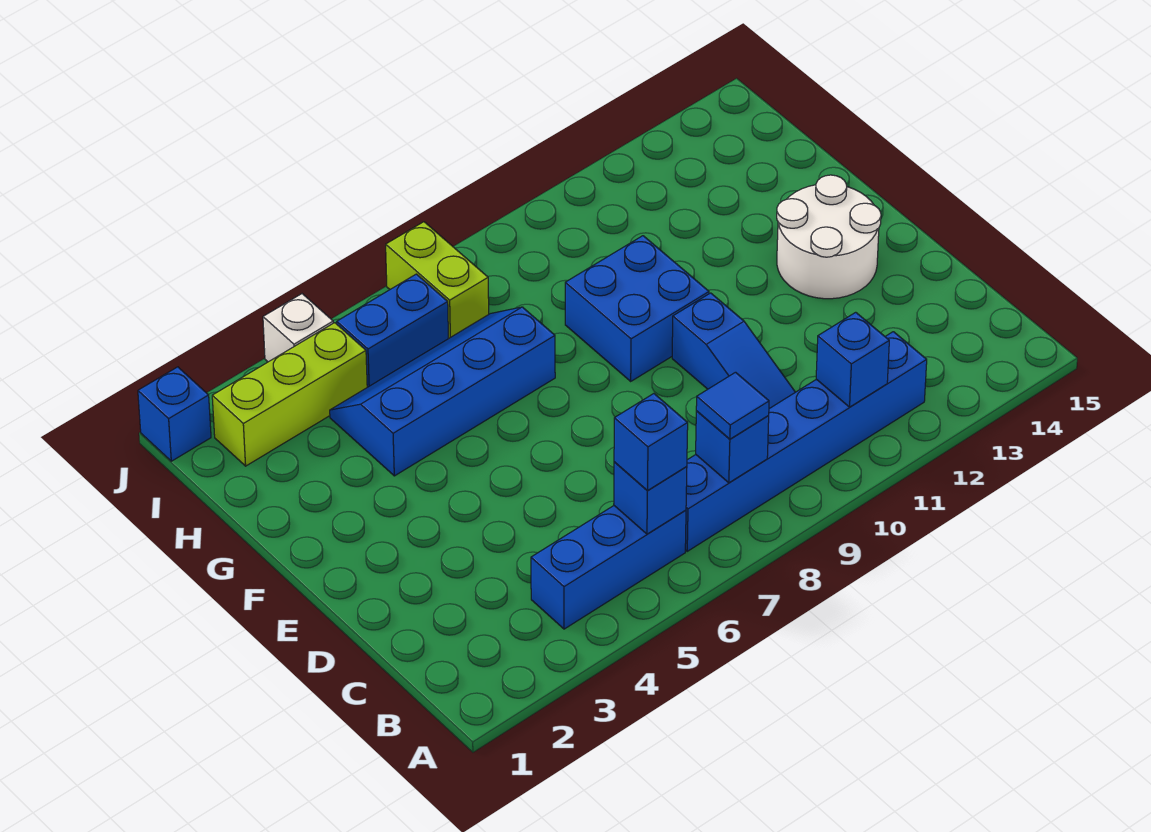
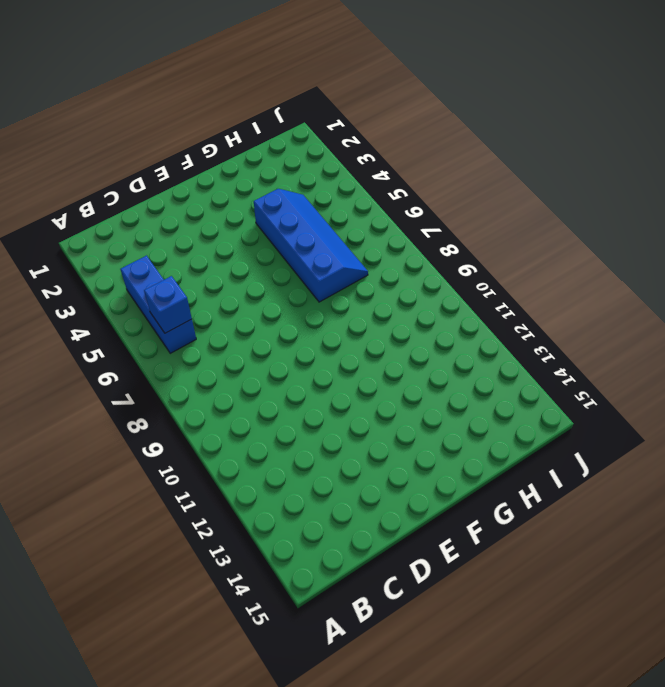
none -> blue brick B7:B12 level 1
none -> blue slope C10:E10 level 1 top E
none -> white round brick E13:F14 level 1

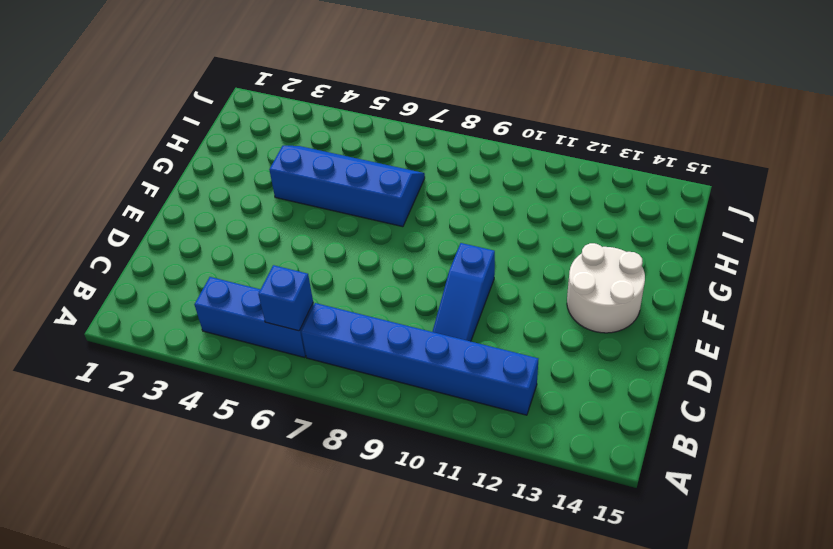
none -> blue brick F9:G10 level 1
none -> lime brick I2:I4 level 1
none -> blue brick I5:I6 level 1

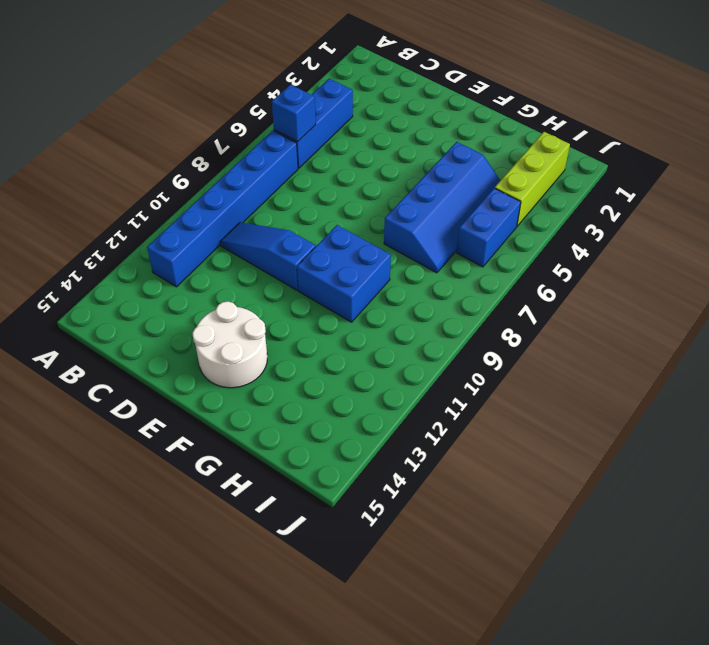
none -> lime brick I7:J7 level 1
none -> blue brick J1 level 1
none -> white brick J4 level 1

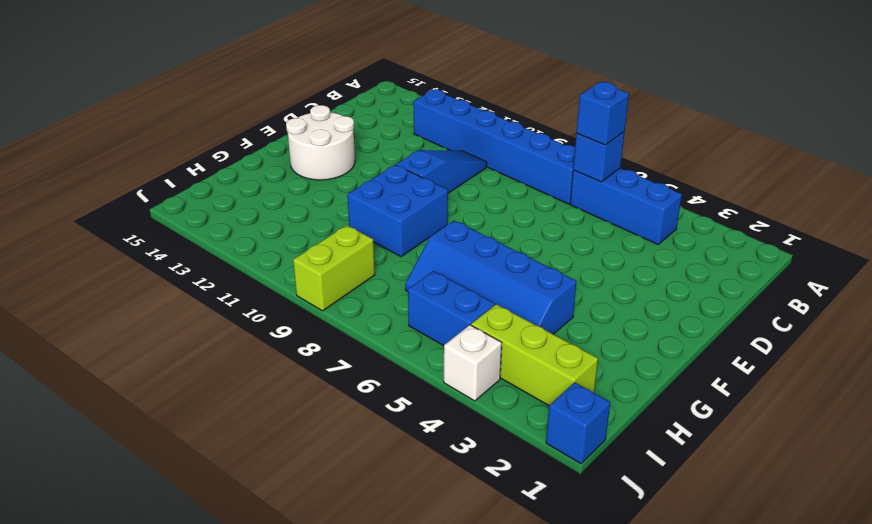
lime brick I9:J9 level 1 -> lime brick I7:J7 level 1
none -> blue brick B8 level 2
none -> blue brick B11 level 2
none -> blue tile B8 level 3

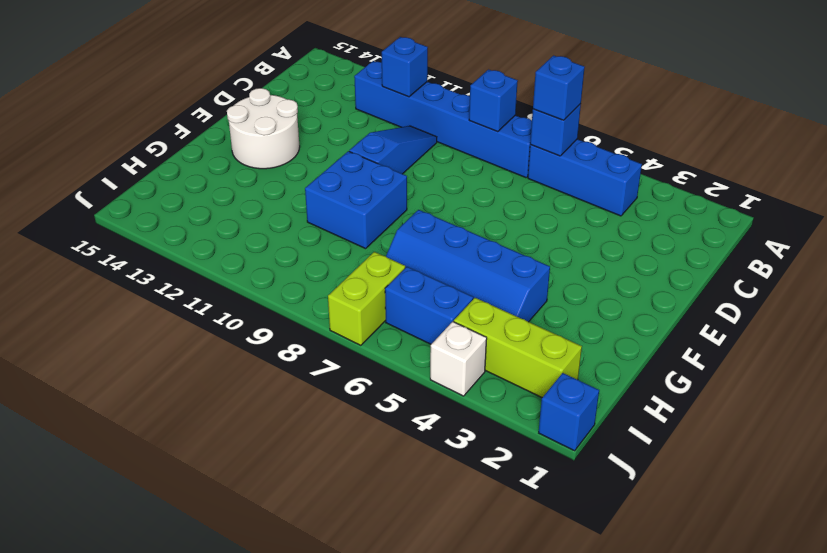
none -> blue tile B8 level 3

